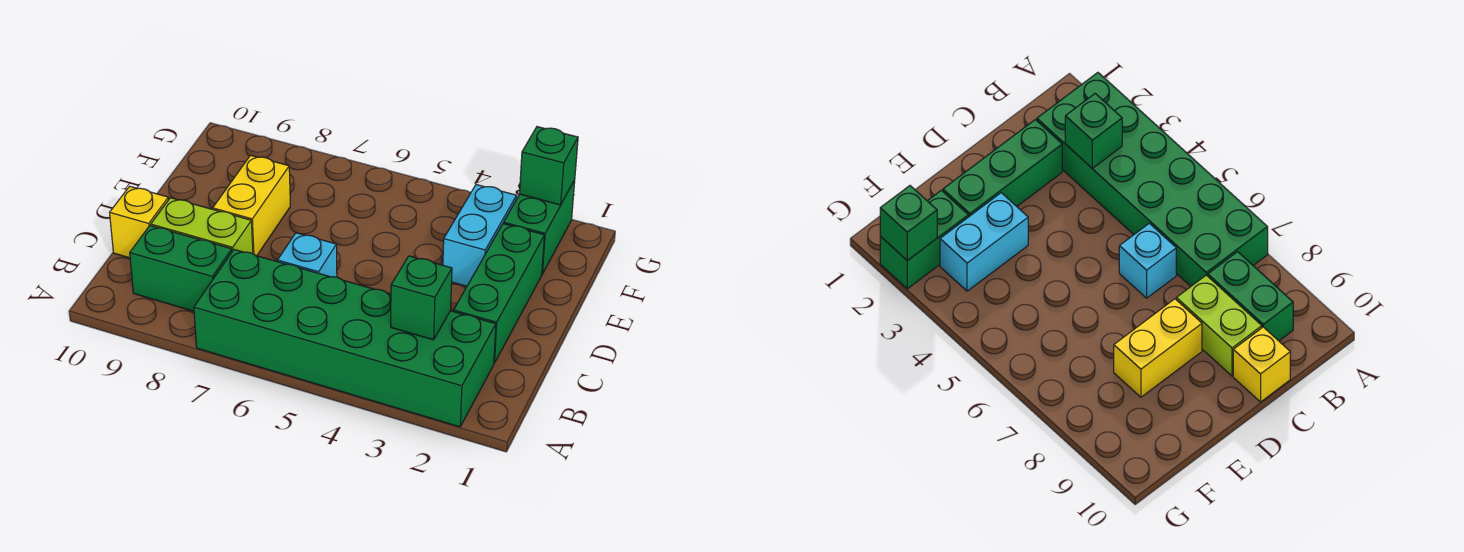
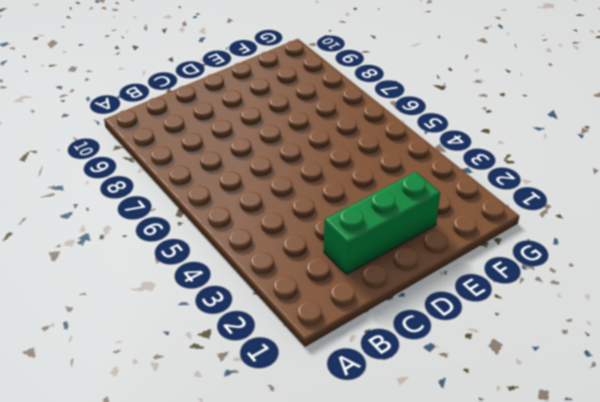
none -> green brick A2:B7 level 1
none -> green brick B8:B9 level 1

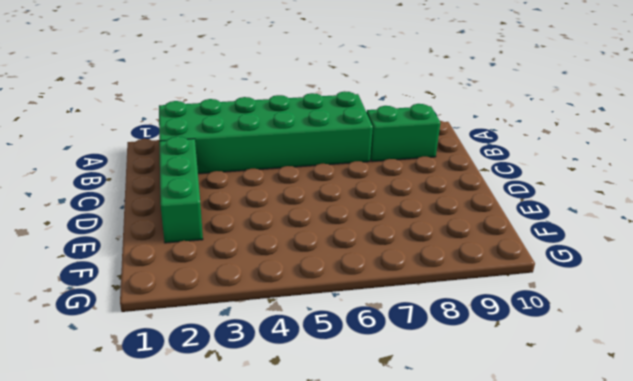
none -> cyan brick C6 level 1
none -> lime brick C8:C9 level 1

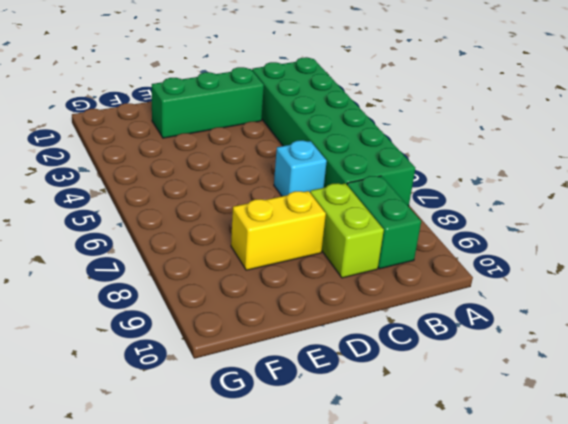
none -> yellow brick C10 level 1
none -> cyan brick E3:F3 level 1

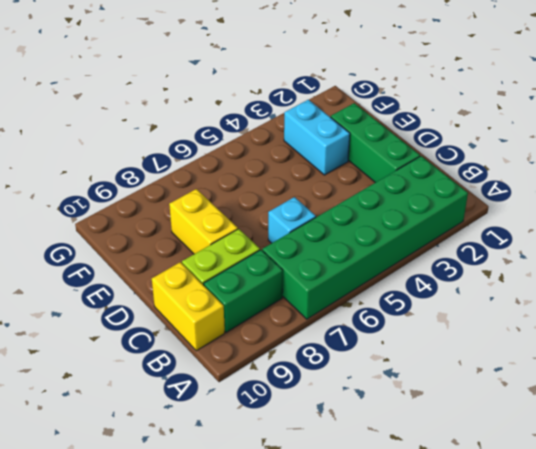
yellow brick B10:C10 level 1 -> yellow brick C10 level 1
none -> green brick F2:G2 level 1
none -> green brick B3 level 2

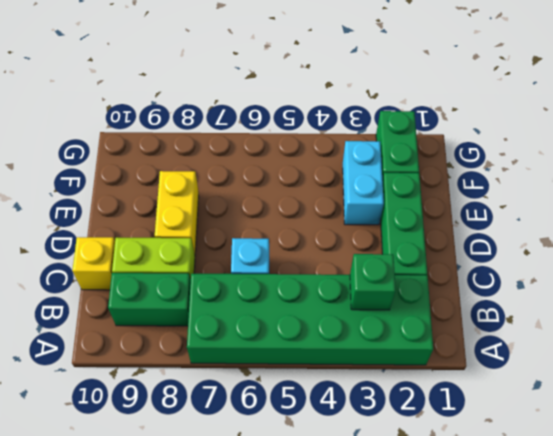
none -> green brick G2 level 2

